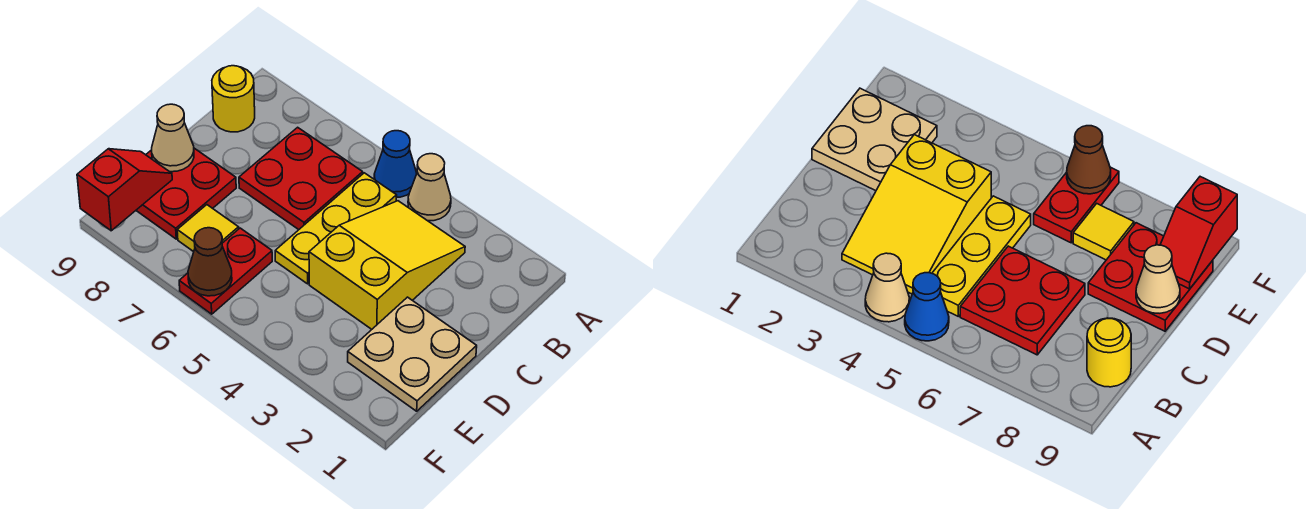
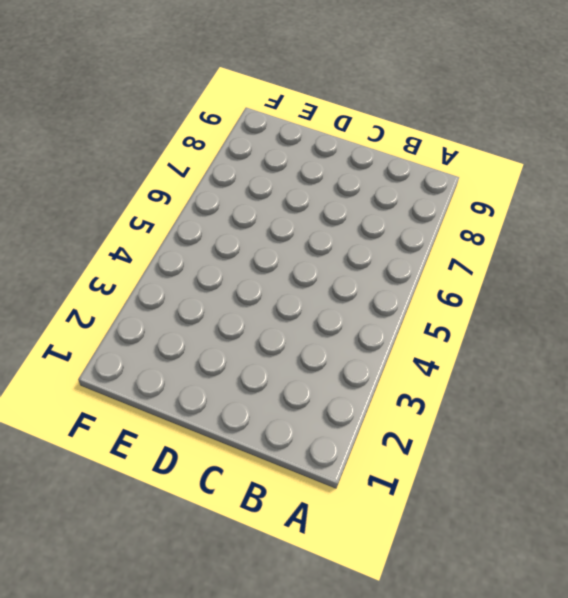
none -> tan cone A4 level 1
none -> blue cone A5 level 1
none -> yellow slope B3:D4 level 1 top D

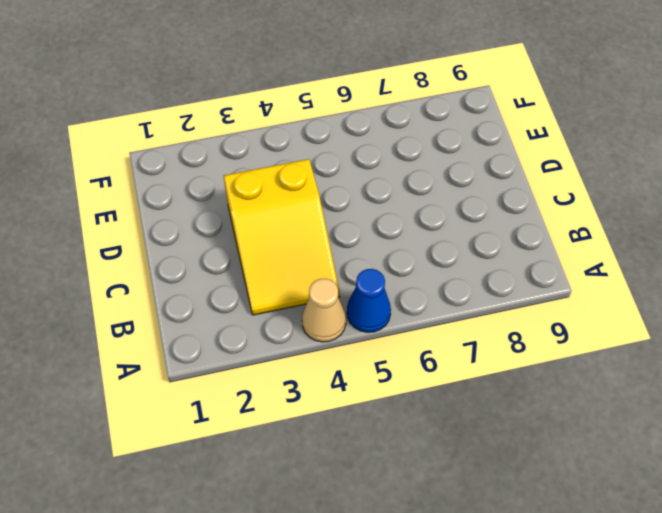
none -> yellow plate B5:D5 level 1
none -> red plate B6:C7 level 1
none -> yellow round brick B9 level 1

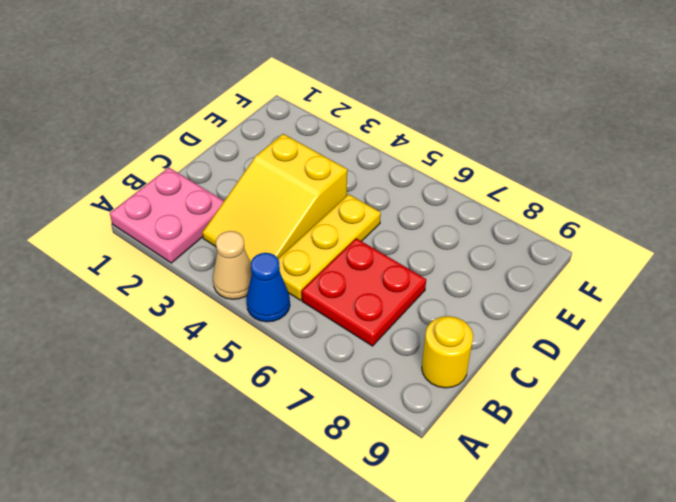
pink plate A1:B2 level 1 -> none
none -> tan plate D1:E2 level 1
none -> red plate D8:E9 level 1
none -> red plate E6:F6 level 1

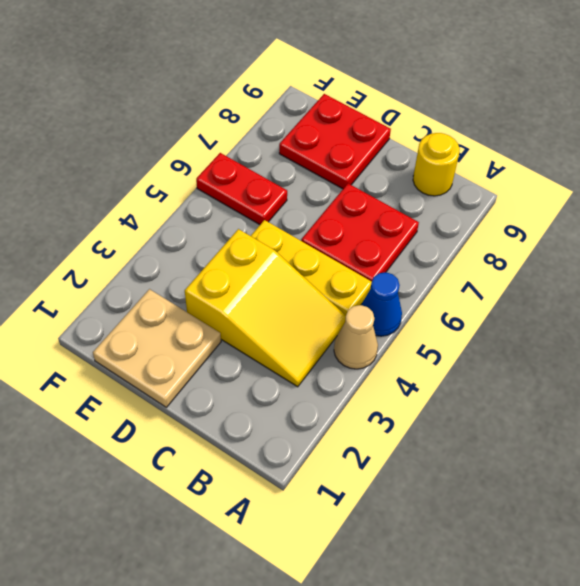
none -> yellow tile E7 level 1
none -> tan cone D9 level 2
none -> red slope E9:F9 level 2 top F

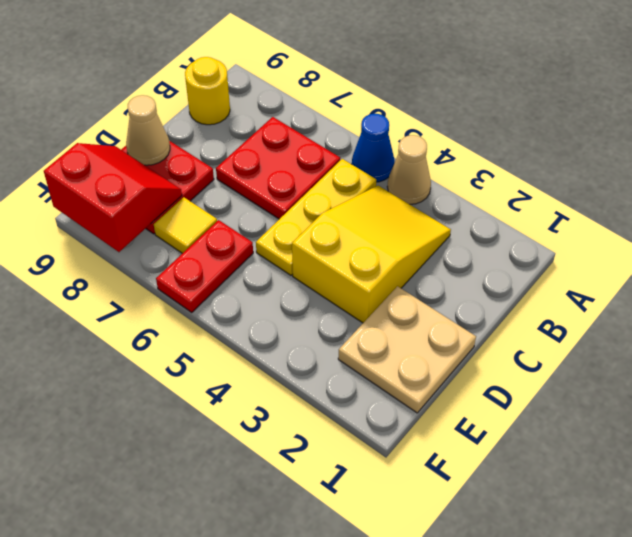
red slope E8:F9 level 2 top F -> red slope E9:F9 level 2 top F
none -> brown cone F6 level 2

